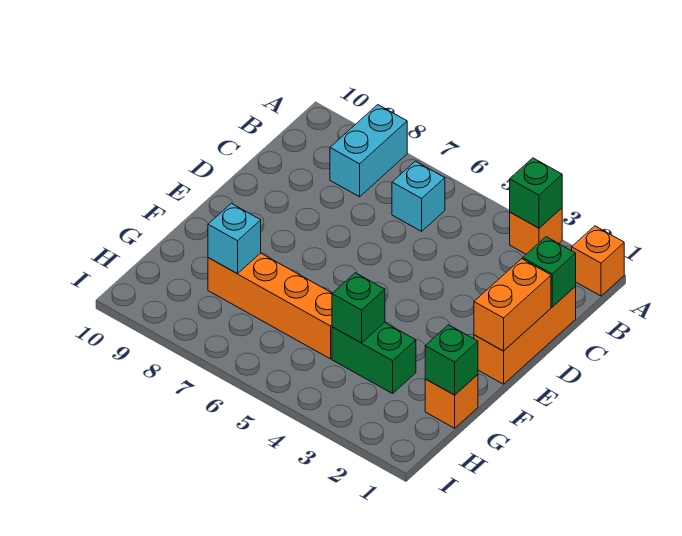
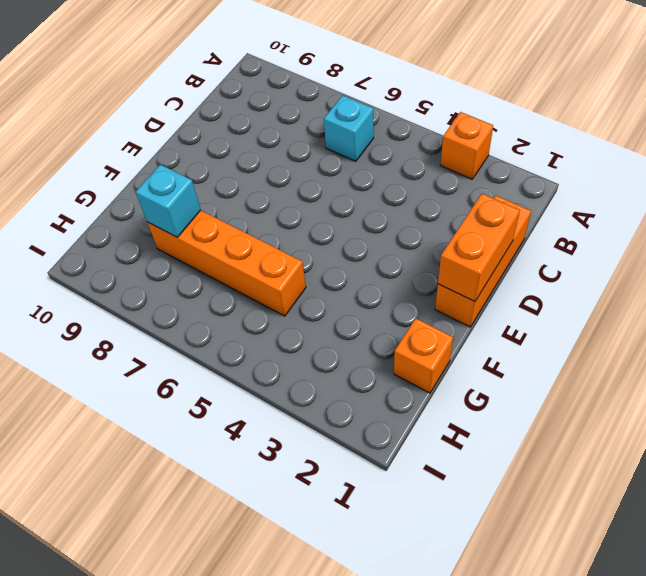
none -> orange brick A1 level 1
none -> cyan brick A8:B8 level 1
none -> green brick G3:G4 level 1

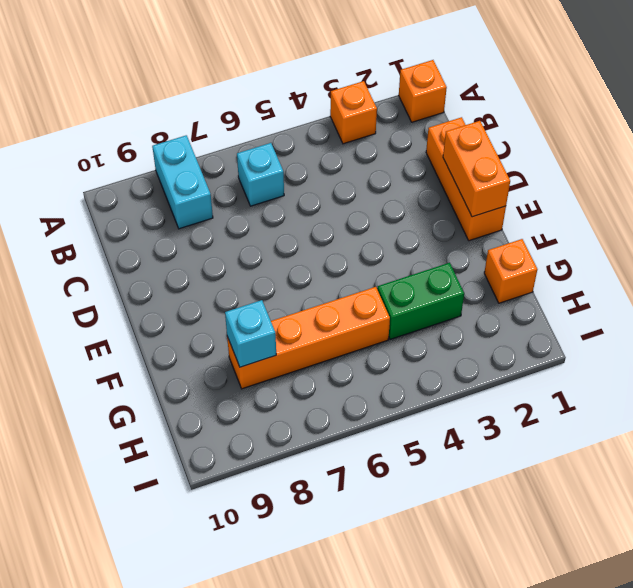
none -> green brick A3 level 2
none -> green brick C1 level 2
none -> green brick G1 level 2

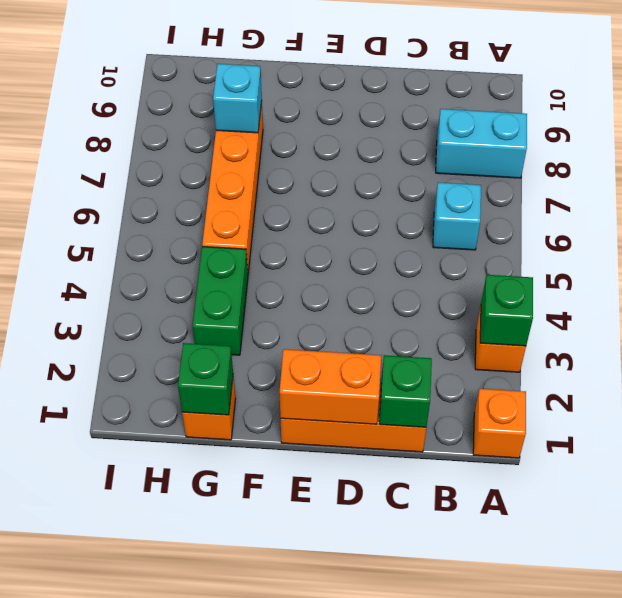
none -> green brick G4 level 2

